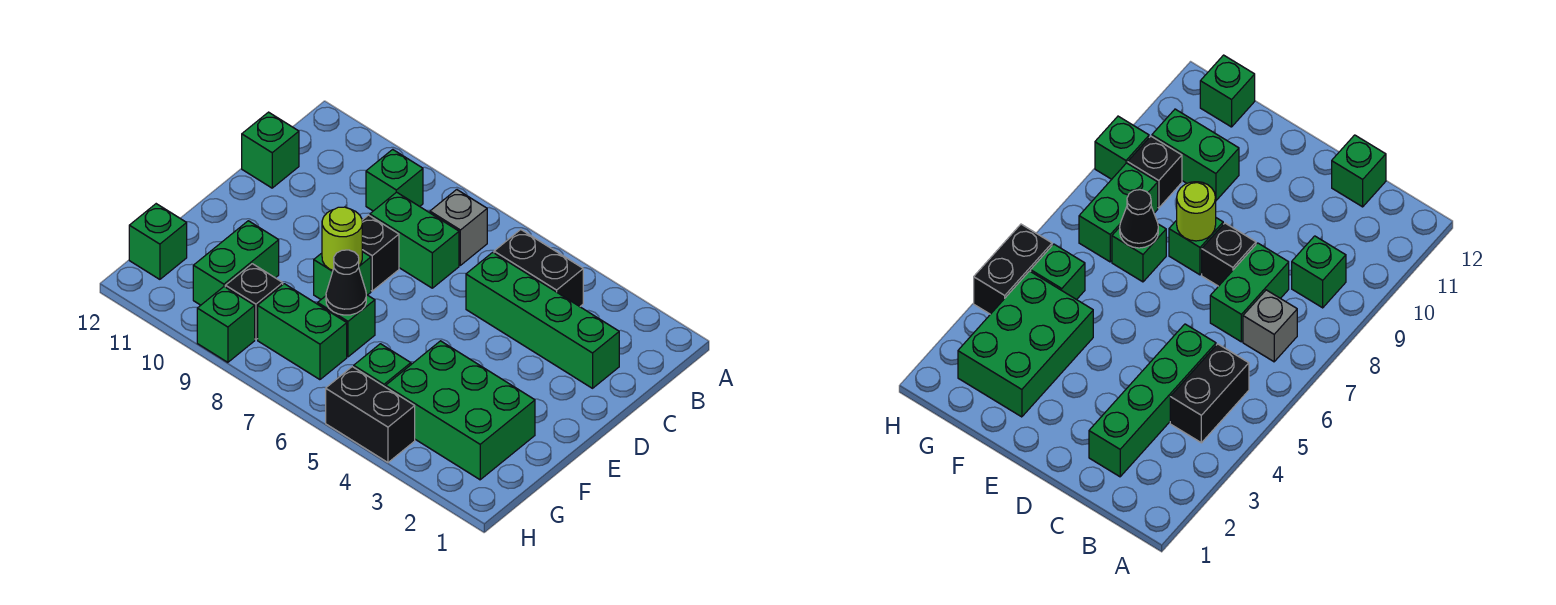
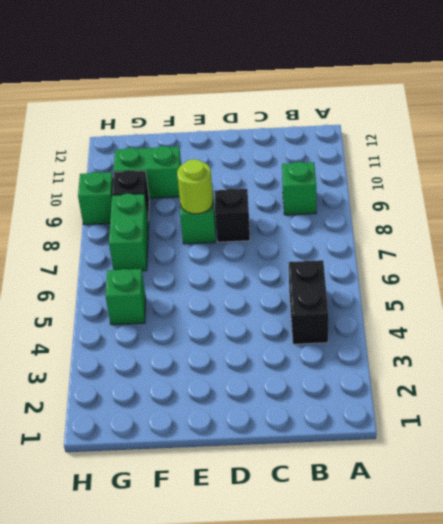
none -> grey brick B7 level 1
none -> green brick C2:C5 level 1
none -> green brick C7:C8 level 1

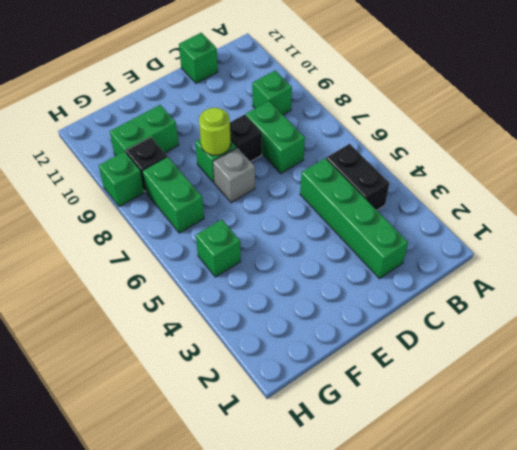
grey brick E7 level 1 -> grey brick B7 level 1
none -> green brick F2:G4 level 1
none -> green brick F7 level 1
none -> green brick G12 level 1

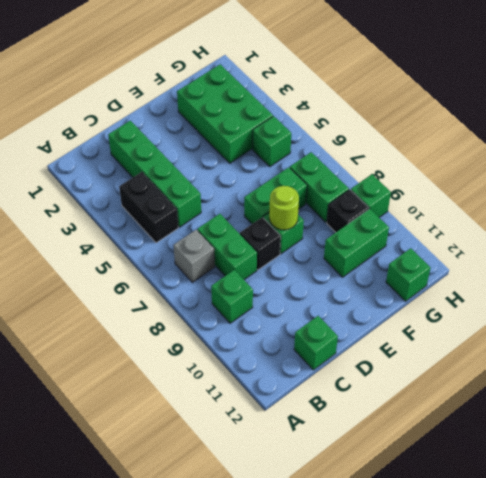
green brick E7:F7 level 1 -> green brick F7 level 1
none -> black brick H4:H5 level 1
none -> black cone F7 level 2

